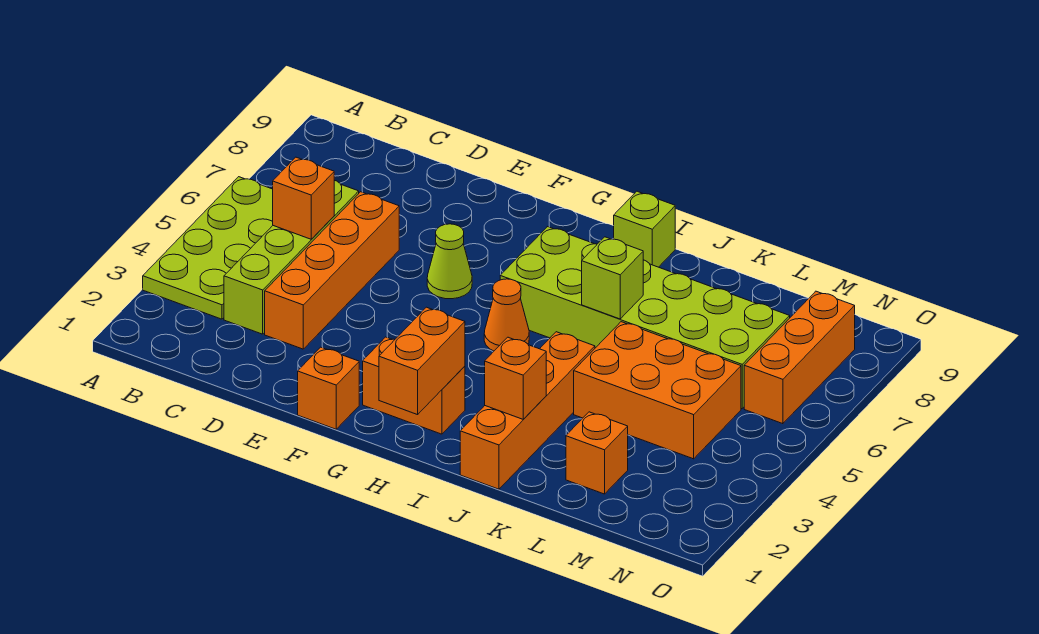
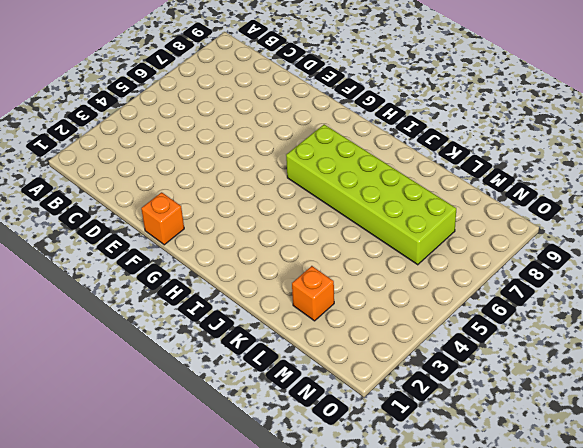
none -> lime plate A3:B6 level 1
none -> lime brick C3:C6 level 1
none -> orange brick D3:D6 level 1

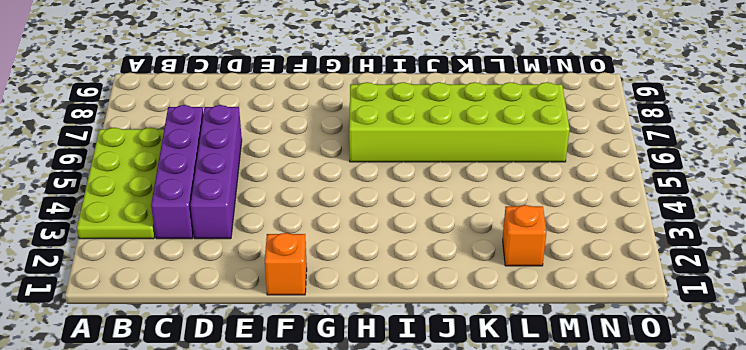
purple brick C3:C6 level 1 -> lime brick C3:C6 level 1
purple brick D3:D6 level 1 -> orange brick D3:D6 level 1
none -> lime cone F6 level 1
none -> orange brick G2:H2 level 1
none -> orange cone H5 level 1

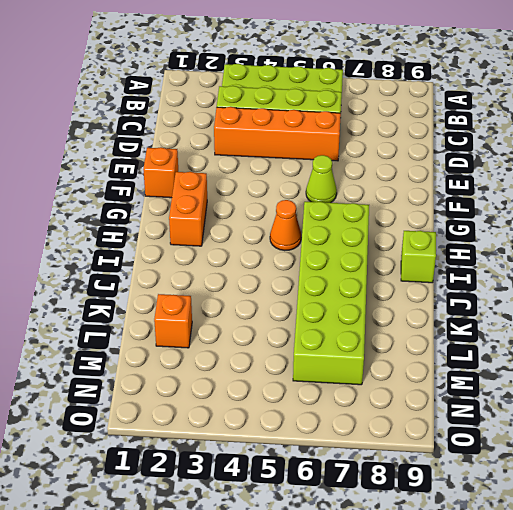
none -> orange brick J1:J4 level 1
none -> orange brick K4:M5 level 1
none -> orange brick N6:N8 level 1

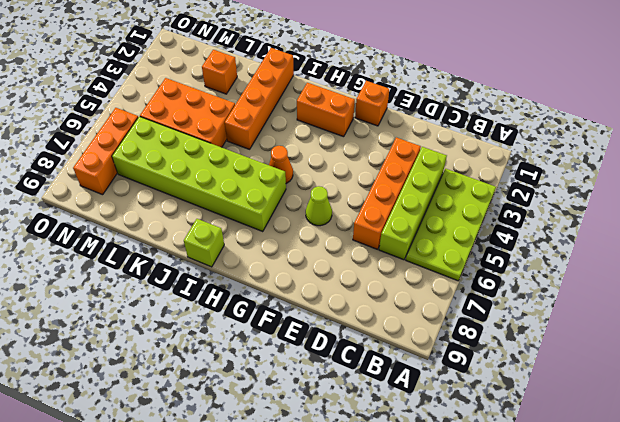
none -> orange brick C5 level 2
none -> orange brick H1:H2 level 2
none -> orange brick J2 level 2

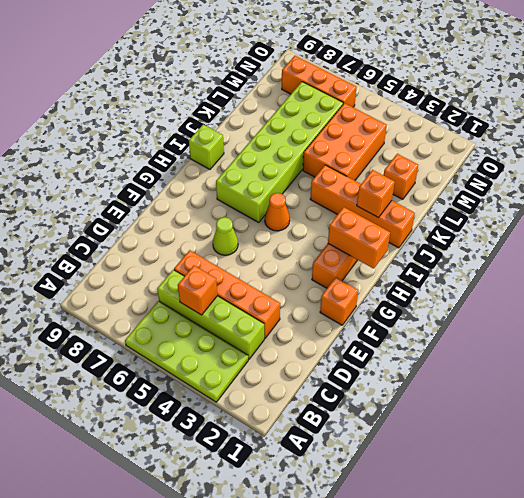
none -> lime brick J6 level 2

